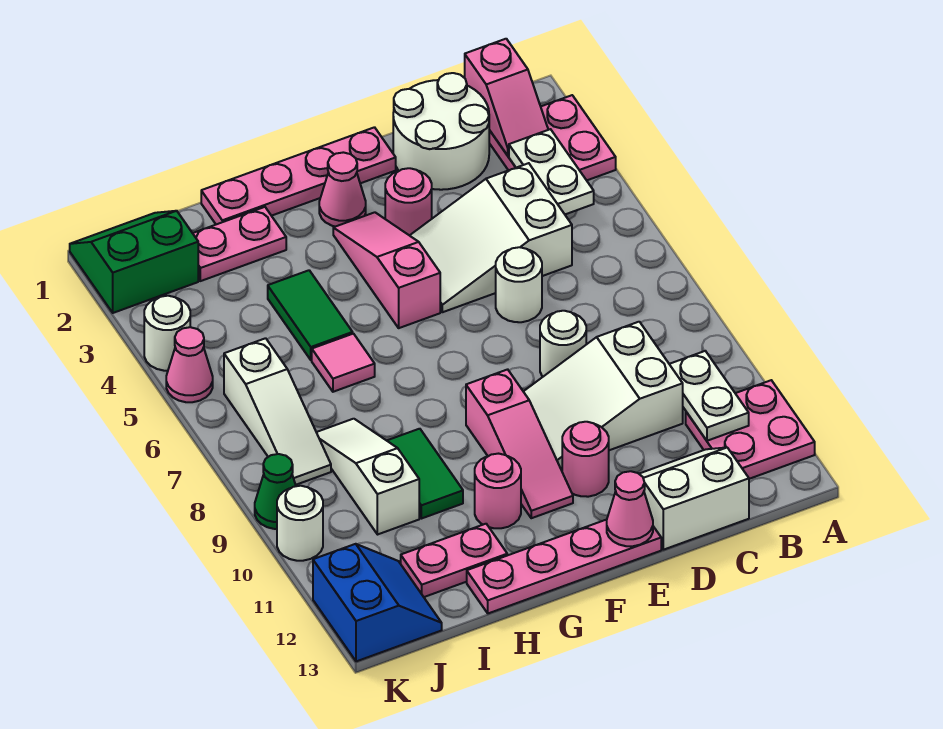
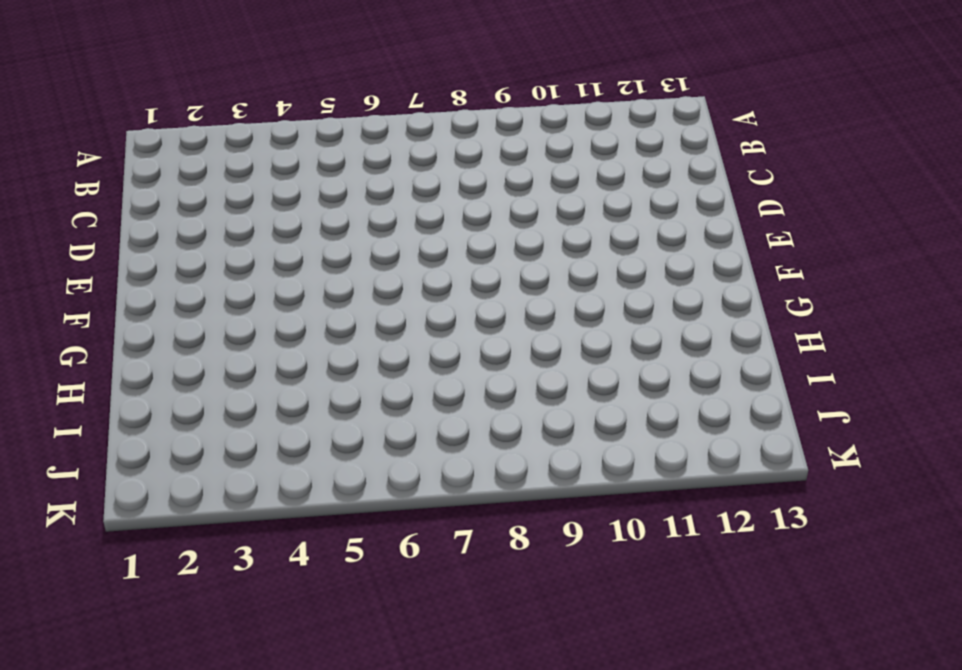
none -> pink plate A2:B3 level 1
none -> pink plate A11:B12 level 1
none -> white round brick C1:D2 level 1
none -> white slope C4:E5 level 1 top C

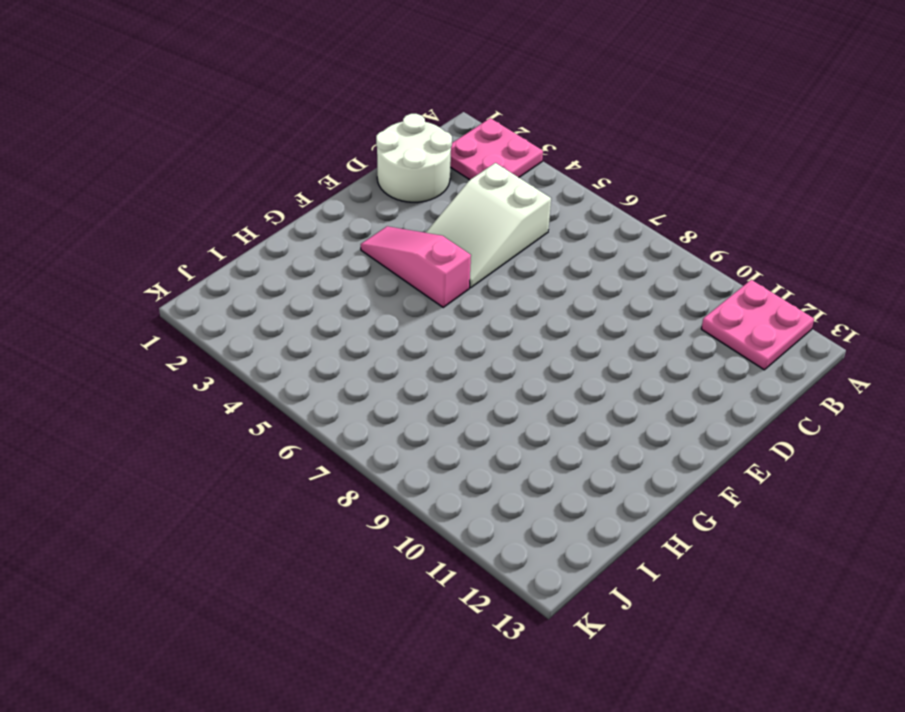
none -> white slope C9:E10 level 1 top C
none -> white slope C12:D13 level 1 top 13
none -> white round brick D6 level 1
none -> white round brick D8 level 1

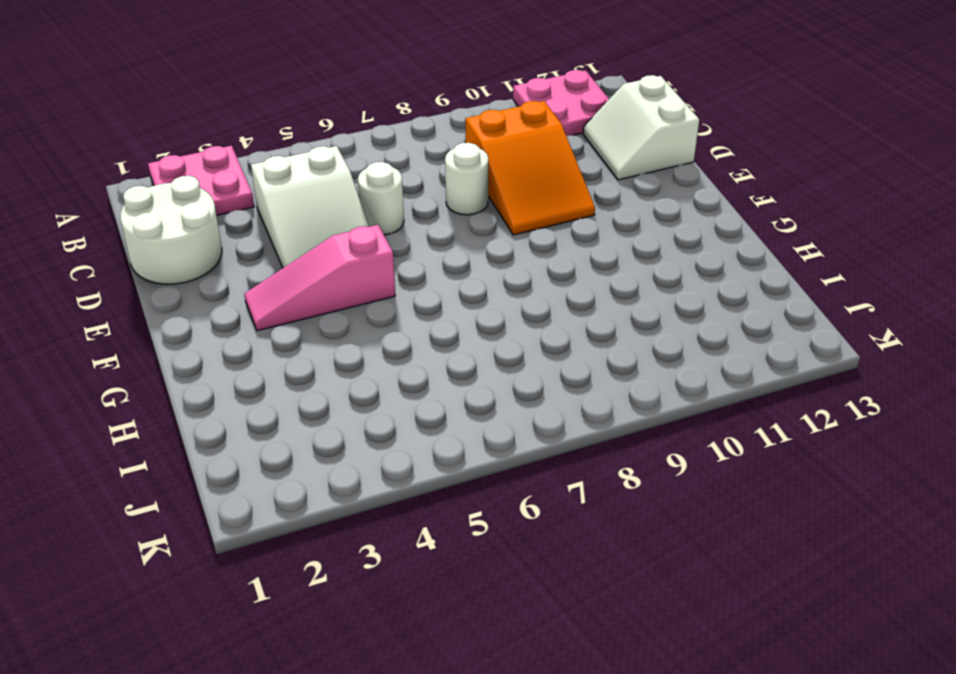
orange slope C9:E10 level 1 top C -> white slope C9:E10 level 1 top C
none -> pink plate E1:H1 level 1
none -> pink round brick E3 level 1
none -> pink round brick E11 level 1
none -> pink plate E13:H13 level 1

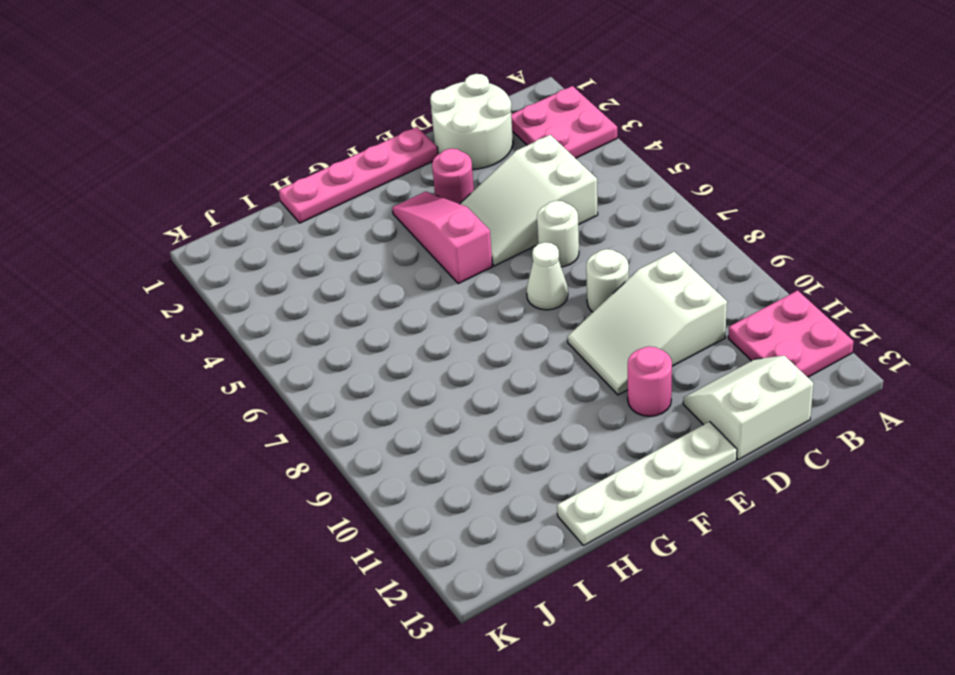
white cone E7 level 1 -> none
white plate E13:H13 level 1 -> pink plate E13:H13 level 1
none -> pink cone F2 level 1
none -> pink slope F9:F11 level 1 top 9
none -> pink round brick G11 level 1
none -> pink plate H2:I2 level 1

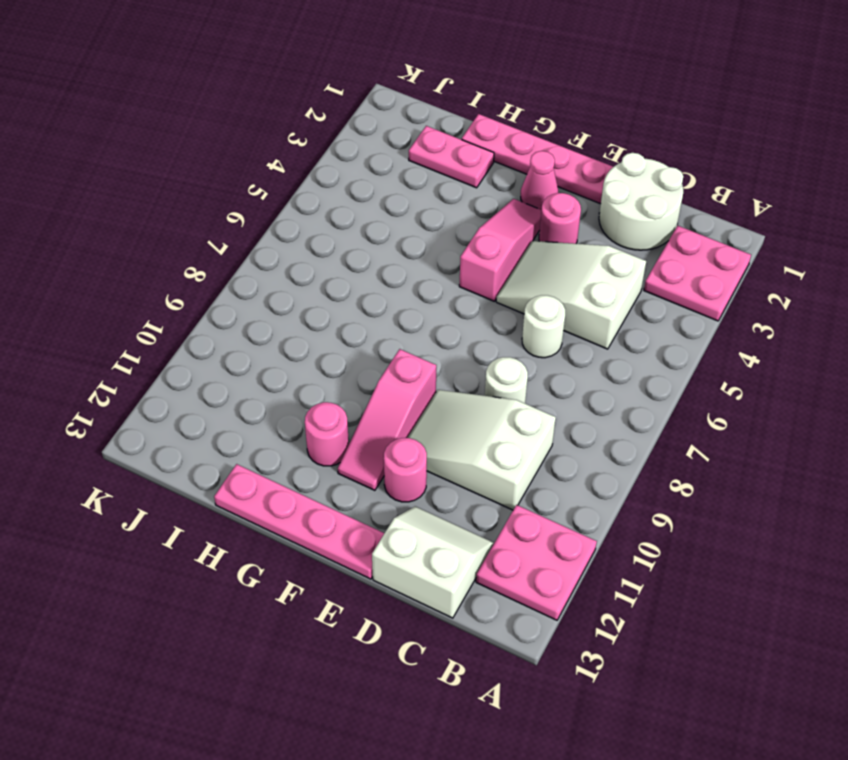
none -> green tile H4:H5 level 1
none -> pink tile H6 level 1
none -> green tile H9:H10 level 1
none -> pink plate H12:I12 level 1

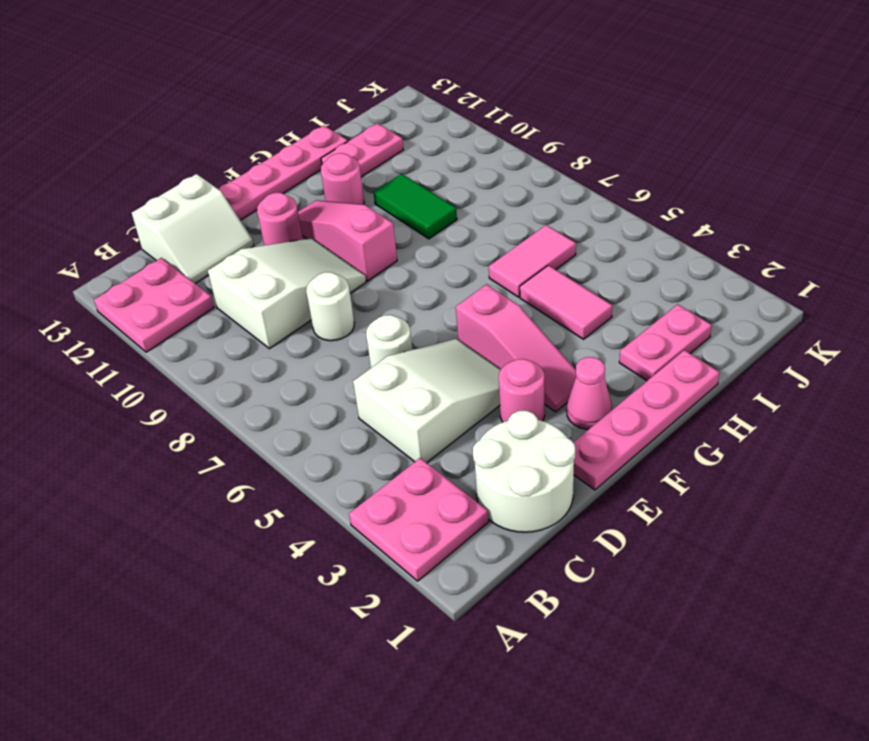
pink tile H4:H5 level 1 -> green tile H4:H5 level 1
pink tile H6:I6 level 1 -> pink tile H6 level 1
none -> white slope I8:I10 level 1 top 10
none -> green slope J1:K2 level 1 top 2
none -> white slope J6:J8 level 1 top 6
none -> blue slope J12:K13 level 1 top K

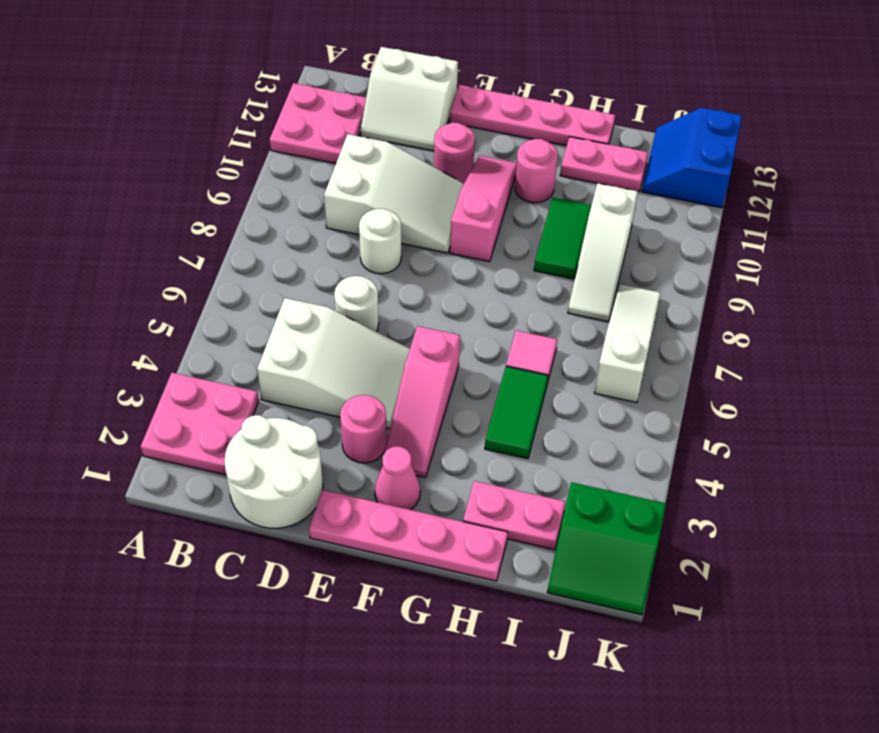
none -> white round brick K4 level 1
none -> pink cone K5 level 1
none -> green cone K9 level 1
none -> white round brick K10 level 1

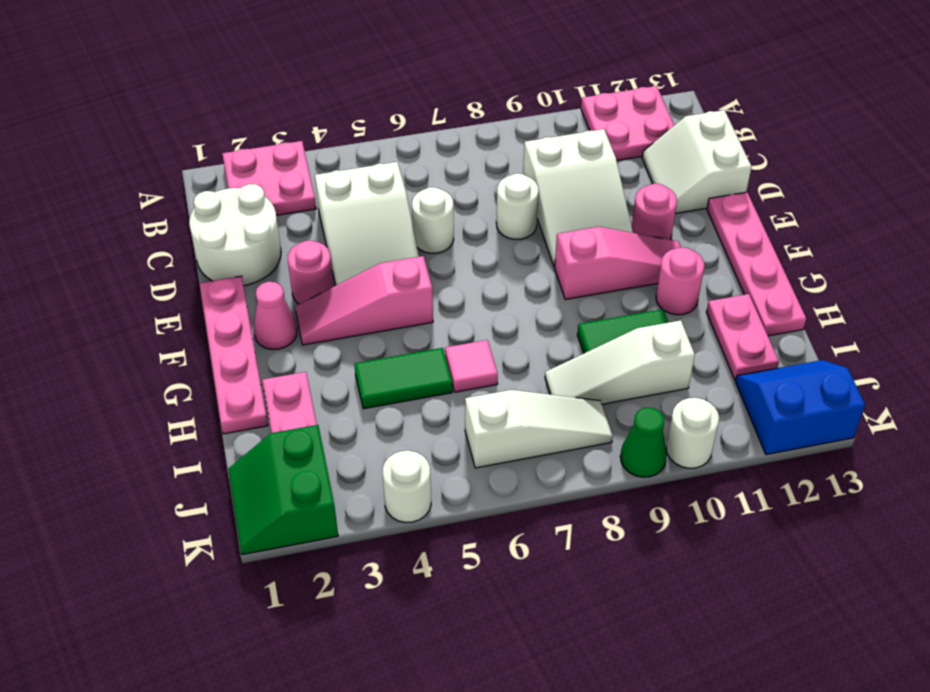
none -> pink cone K5 level 1
none -> pink slope B1:B2 level 2 top 1
none -> white plate B3:B4 level 2
none -> white plate B10:B11 level 2

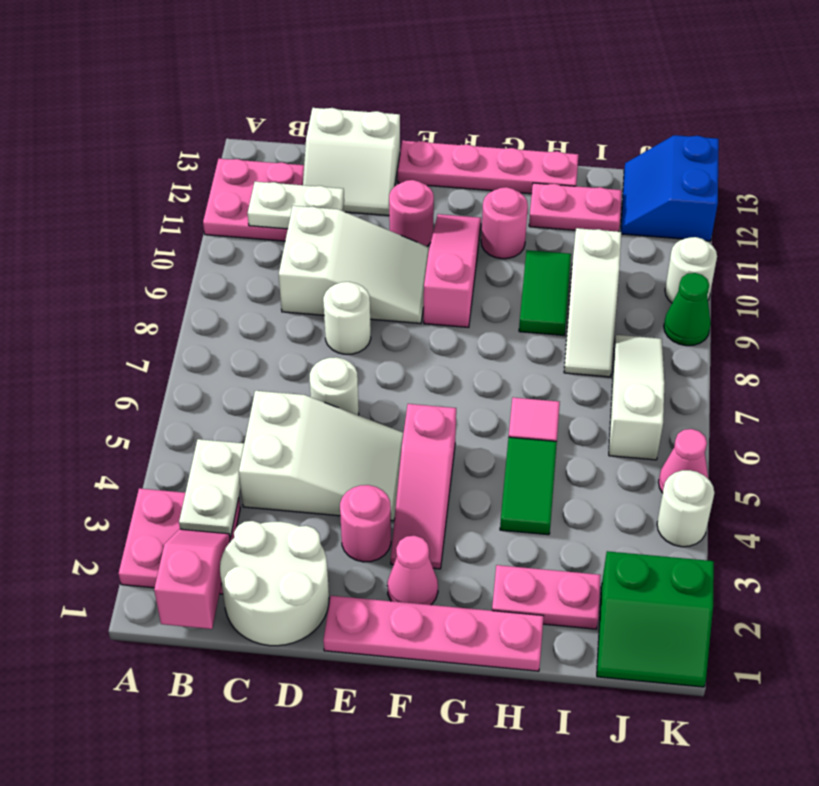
white plate B11:C11 level 2 -> white plate B10:B11 level 2
none -> pink cone E13 level 2

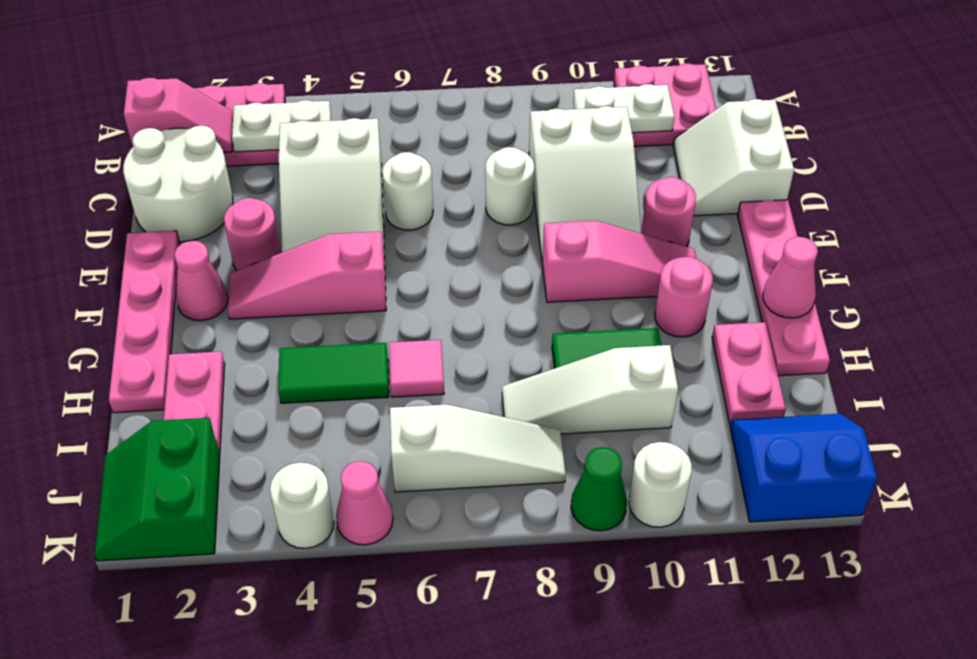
pink cone G13 level 2 -> pink cone E13 level 2

